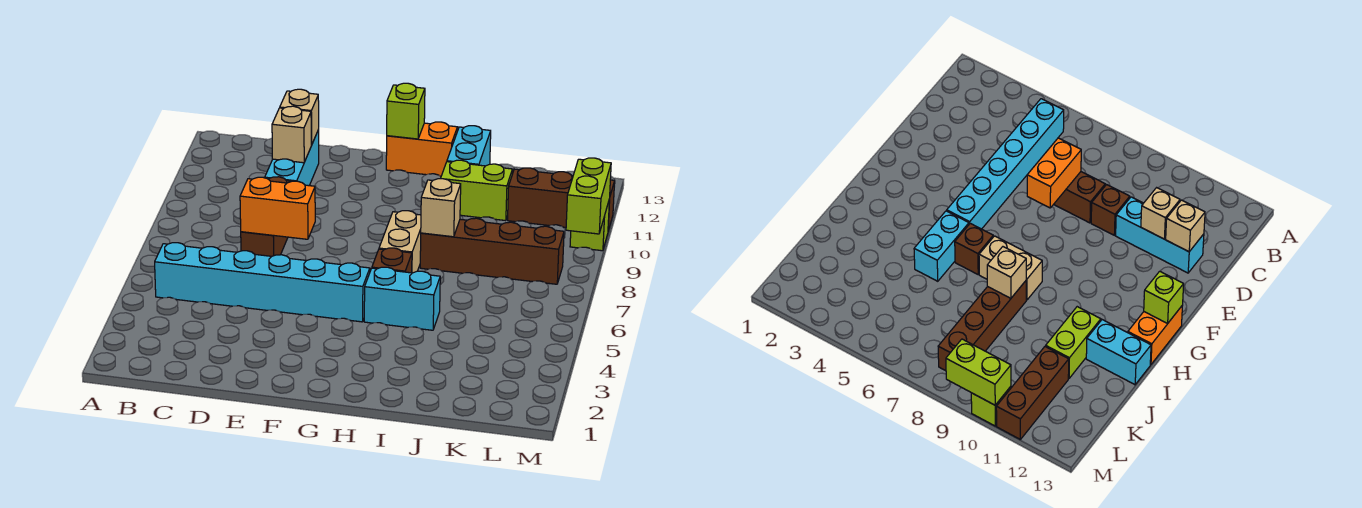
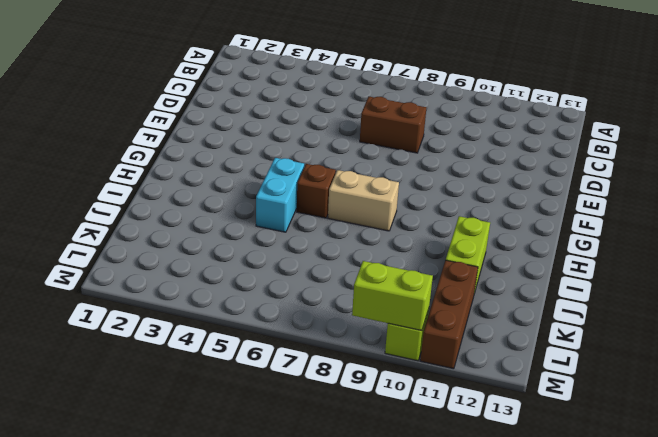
none -> cyan brick B5:G5 level 1
none -> brown brick D9 level 1
none -> cyan brick D10:D12 level 1

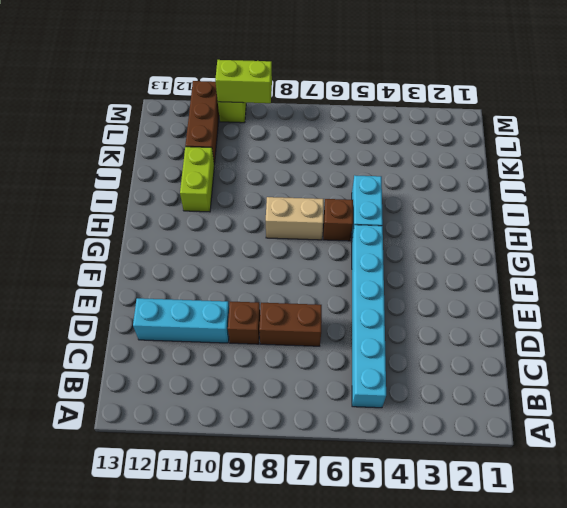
none -> orange brick G13:H13 level 1
none -> brown brick I8:L8 level 1
none -> cyan brick I12:I13 level 1

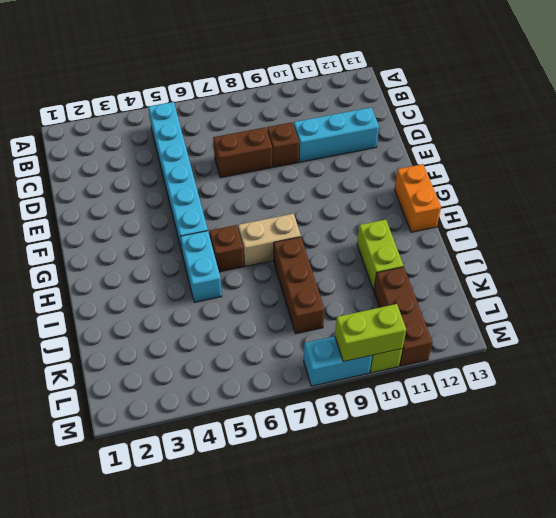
brown brick I8:K8 level 1 -> brown brick I8:L8 level 1
cyan brick M8:M9 level 1 -> cyan brick I12:I13 level 1
none -> orange brick D7:E7 level 2
none -> tan brick D11 level 2
none -> tan brick D12 level 2

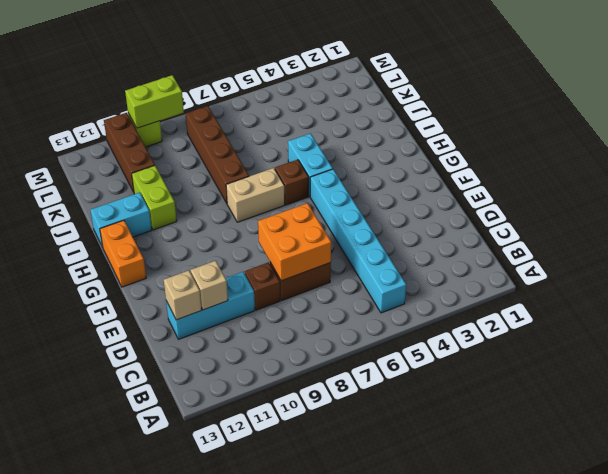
orange brick D7:E8 level 2 -> orange brick D7:E7 level 2
none -> lime brick G13 level 2
none -> tan brick I8 level 2

